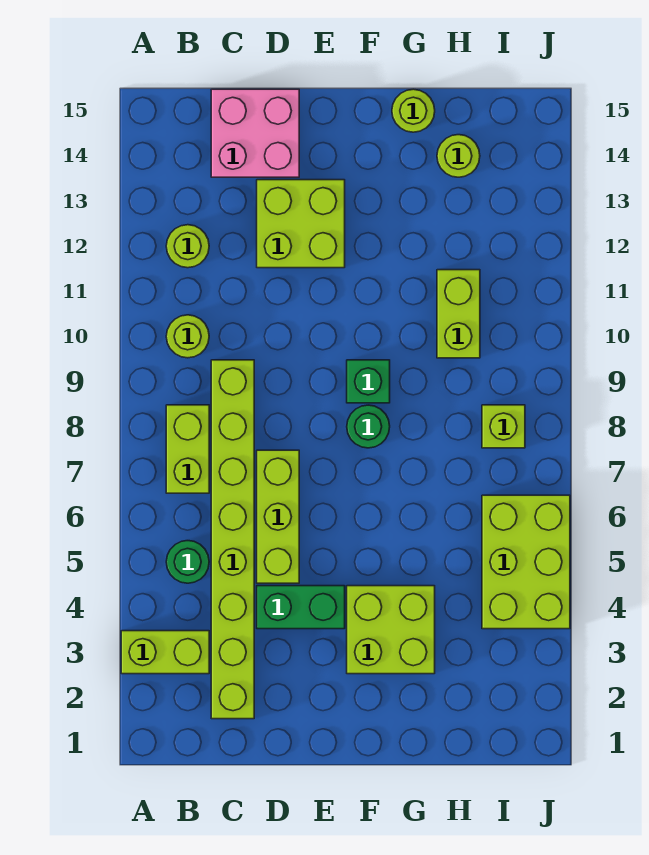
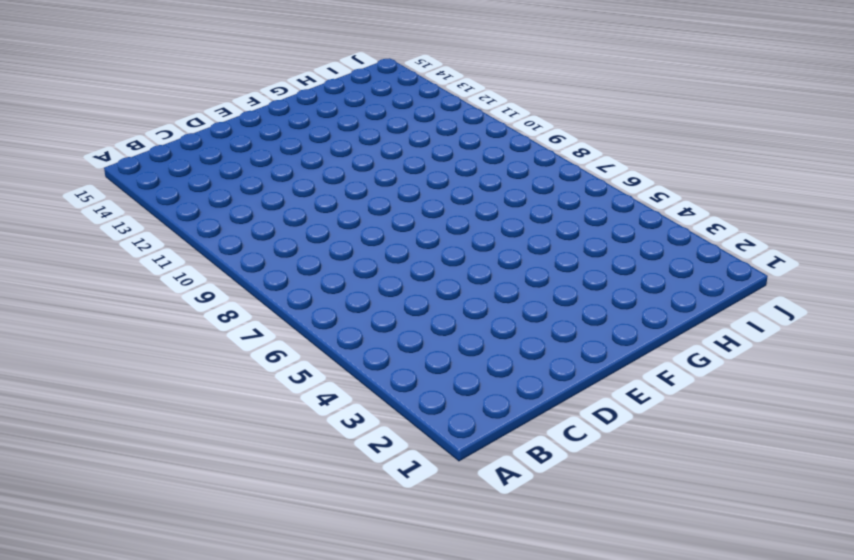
none -> lime brick A3:B3 level 1
none -> green round brick B5 level 1
none -> lime brick B7:B8 level 1

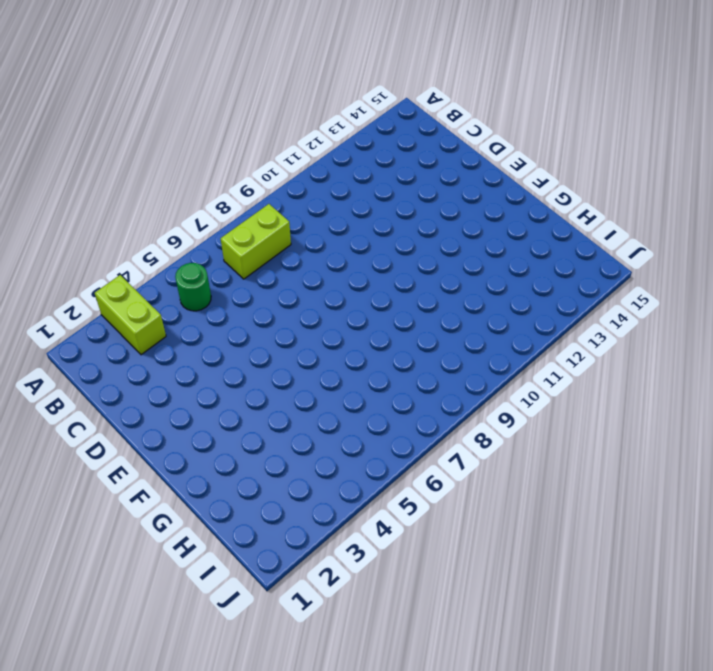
none -> lime round brick B10 level 1
none -> lime round brick B12 level 1
none -> lime brick C2:C9 level 1

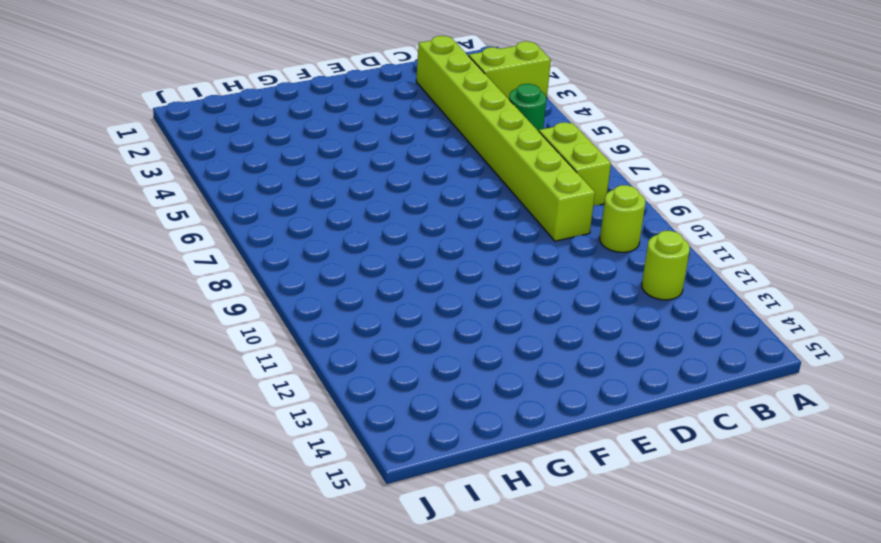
none -> pink brick C14:D15 level 1
none -> green brick D4:E4 level 1
none -> lime brick D5:D7 level 1

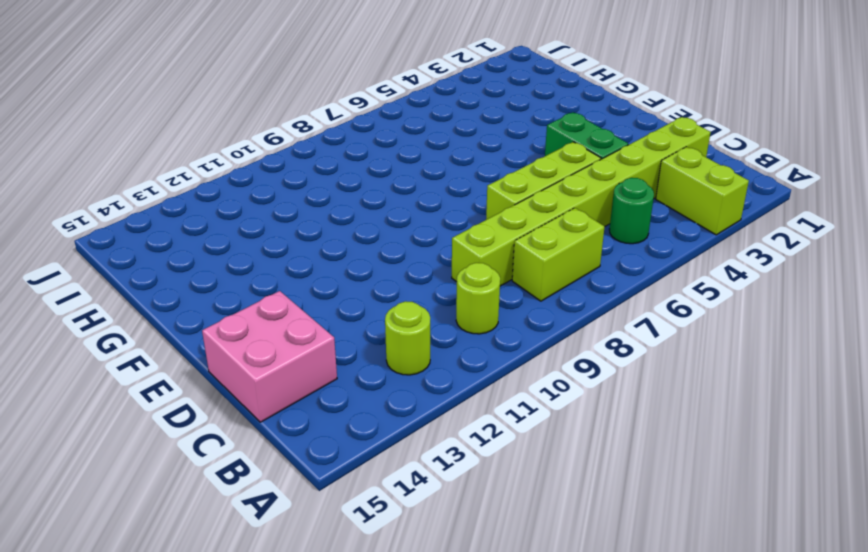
none -> lime brick D12:E13 level 1
none -> lime brick F3:G4 level 1
none -> green round brick F8 level 1

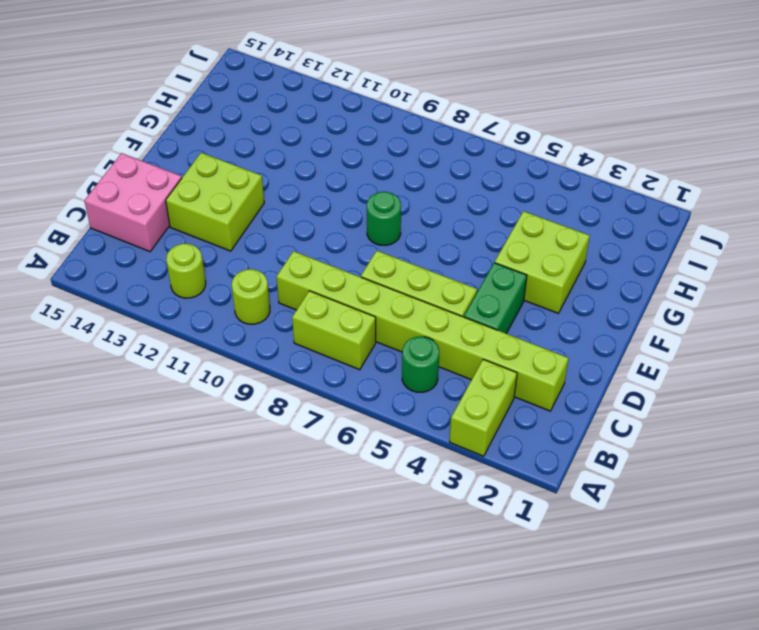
none -> green brick F9 level 1
none -> lime round brick G15 level 1
none -> lime brick H10:H11 level 1

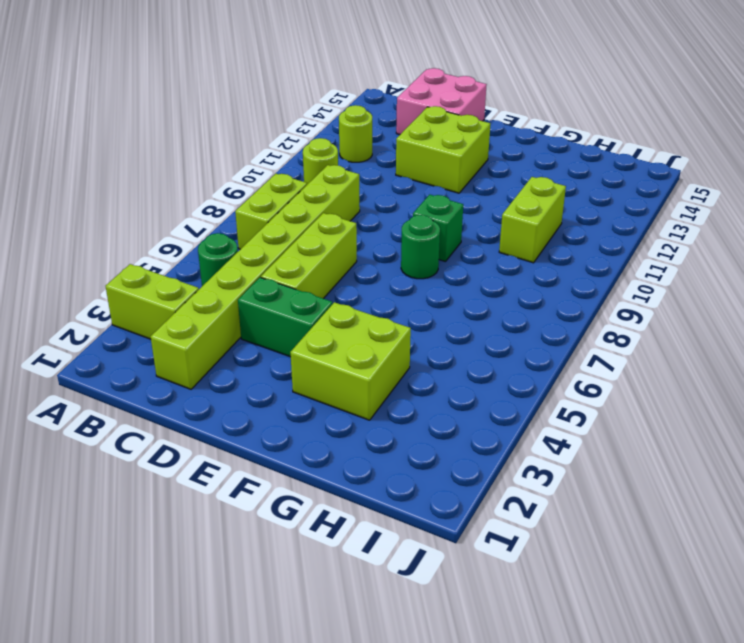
none -> lime round brick G15 level 1
none -> lime round brick H14 level 1
none -> lime brick I4:J6 level 1

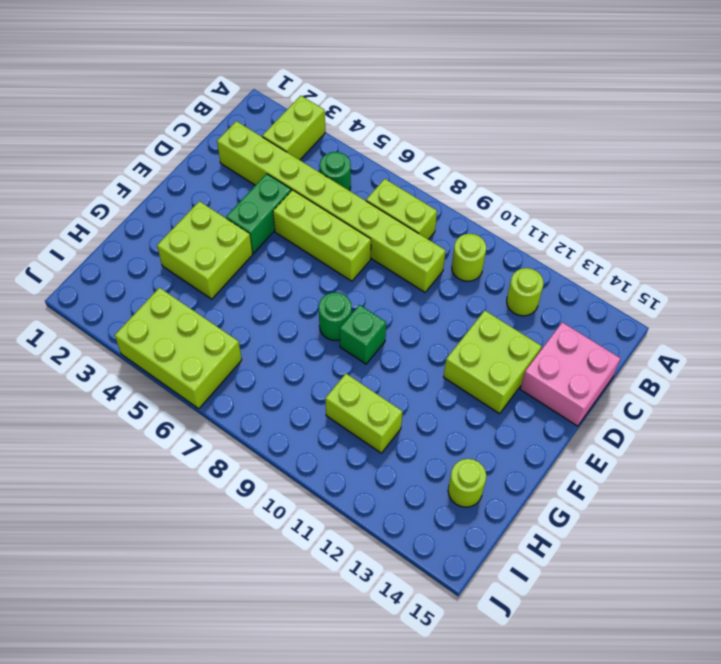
none -> lime round brick G15 level 1
none -> lime brick I8 level 1

